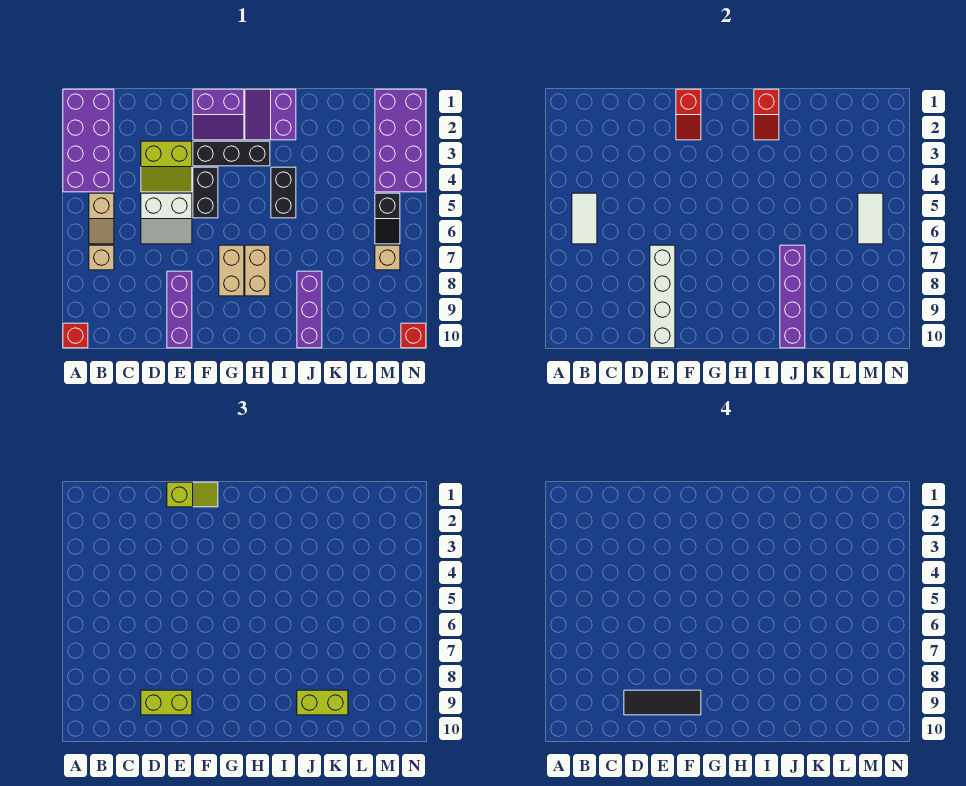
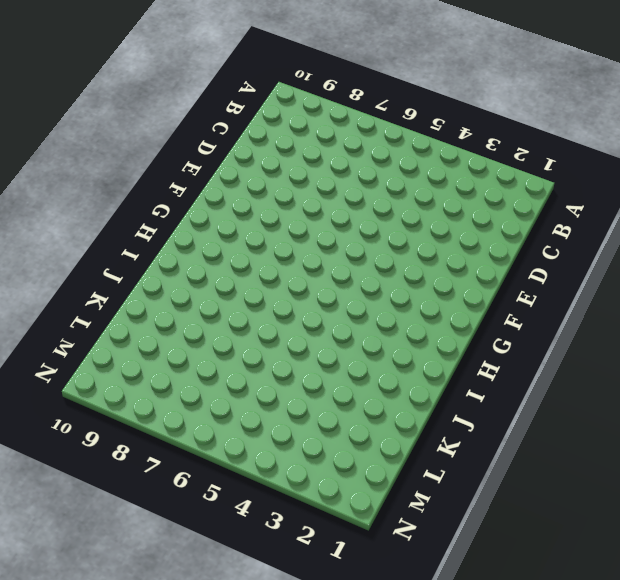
none -> purple brick A1:B4 level 1
none -> red brick A10 level 1
none -> tan slope B5:B6 level 1 top 5

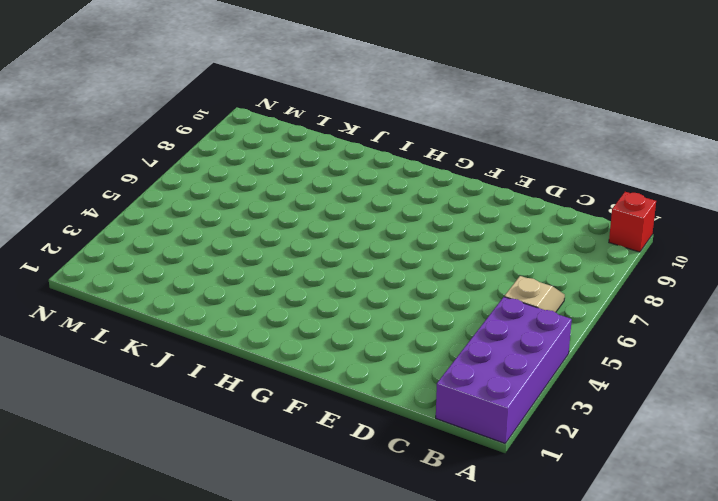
none -> tan brick B7 level 1
none -> lime slope D3:E4 level 1 top 3
none -> white slope D5:E6 level 1 top 5

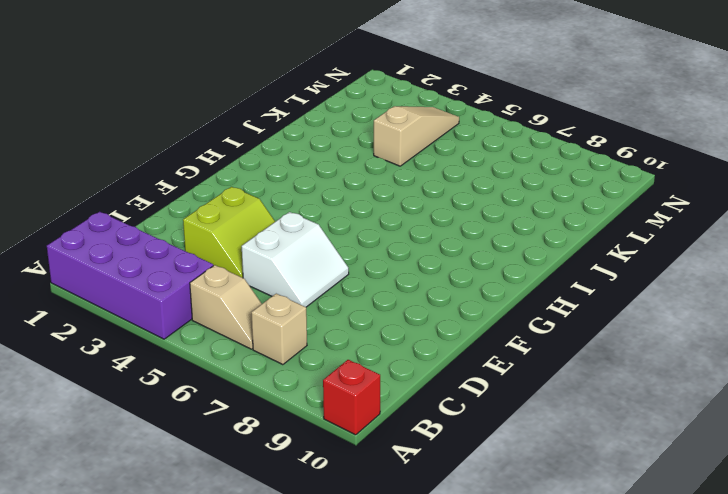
tan slope K4:M4 level 1 top K -> purple brick M1:N4 level 1
none -> purple brick E8:E10 level 1
none -> purple slope F1:G2 level 1 top 1
none -> black brick F3:H3 level 1

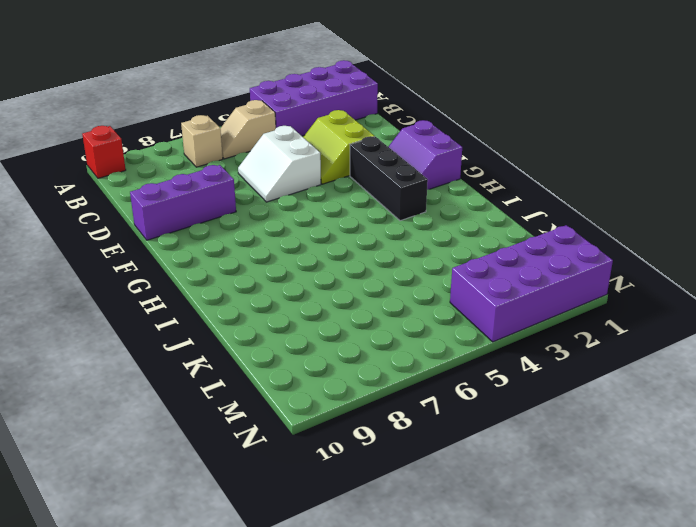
none -> black brick F4:F5 level 1
none -> tan brick G7:G8 level 1
none -> purple slope H1:I2 level 1 top I

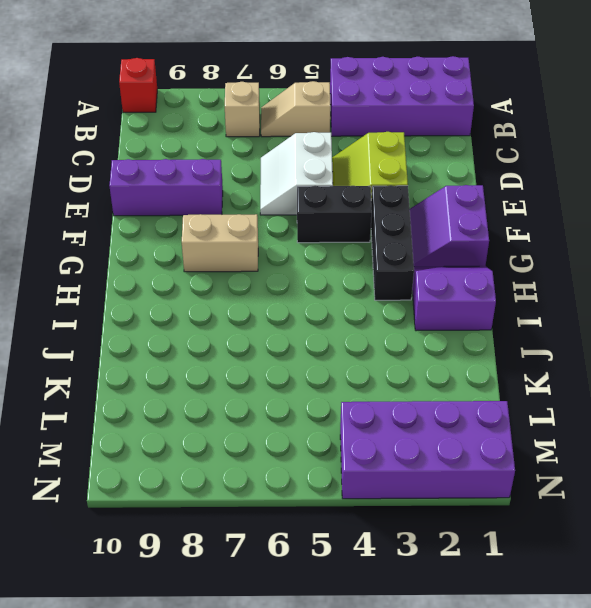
none -> tan brick H7:H8 level 1
none -> black brick I4:I5 level 1
none -> purple brick J8:J10 level 1

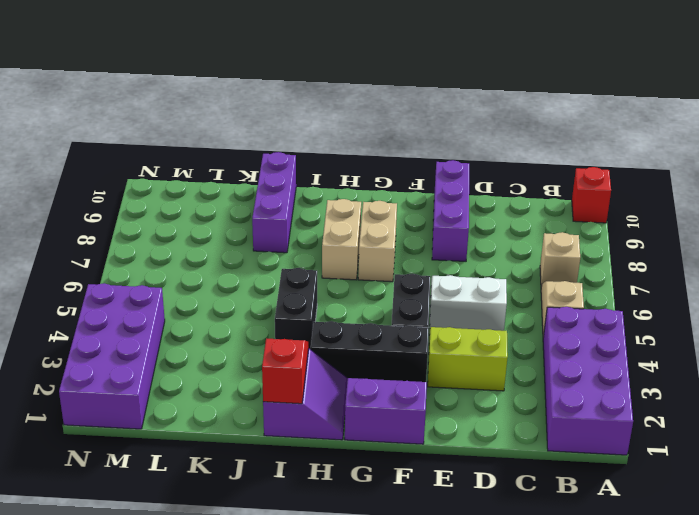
none -> black slope M5:M6 level 1 top 5
none -> tan brick M7 level 1
none -> red brick N10 level 1

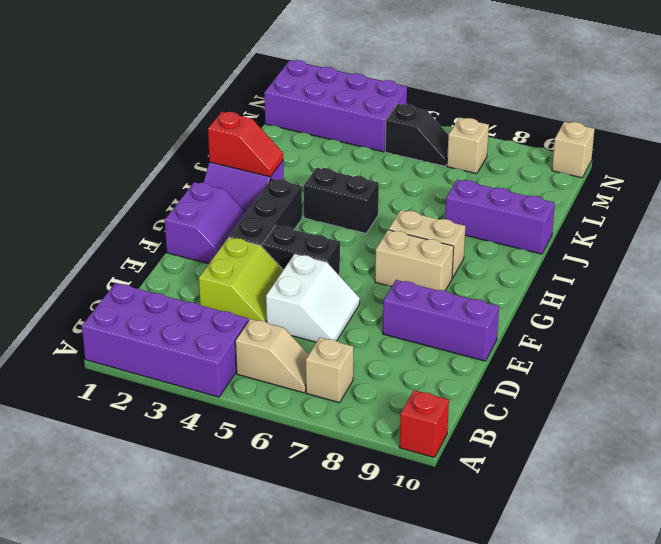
tan brick N10 level 1 -> red brick N10 level 1
none -> white tile B5:B6 level 2
none -> white brick E7:E10 level 2
none -> red slope F1:F2 level 2 top 1

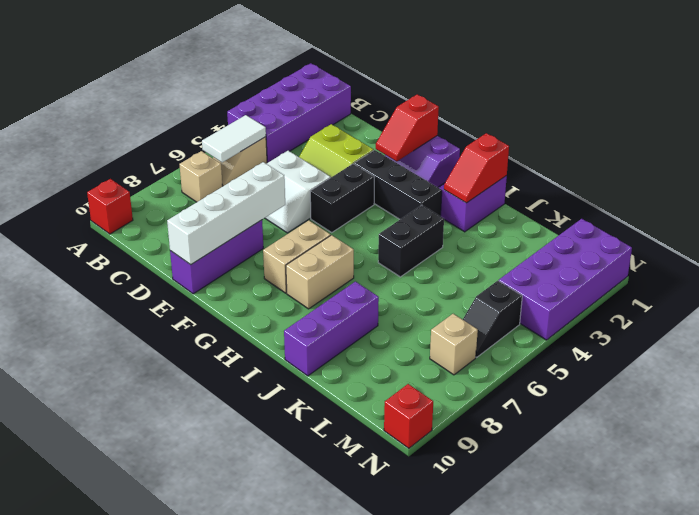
none -> purple brick J7:J10 level 2
none -> white tile M5:M6 level 2
none -> lime brick D9:E9 level 3

